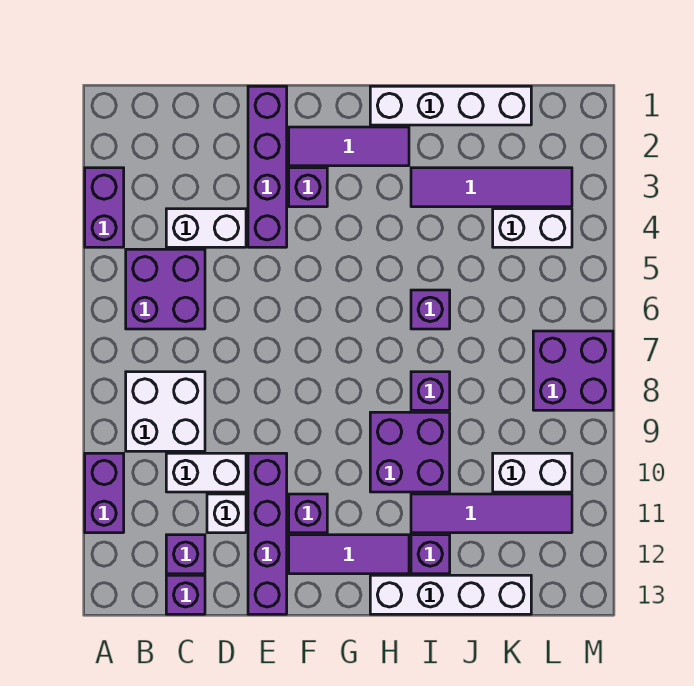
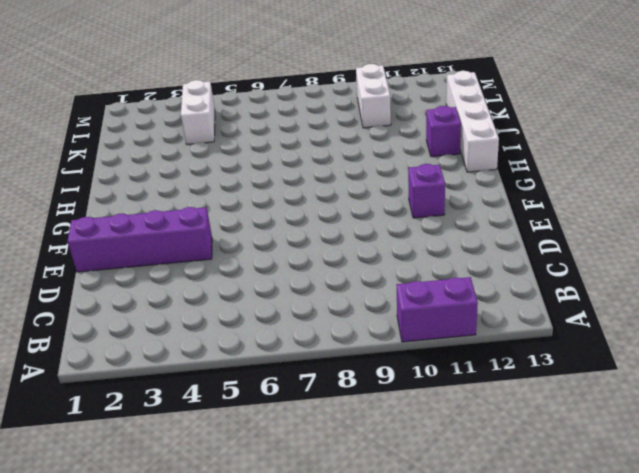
none -> purple brick A3:A4 level 1
none -> purple brick B5:C6 level 1
none -> white brick B8:C9 level 1

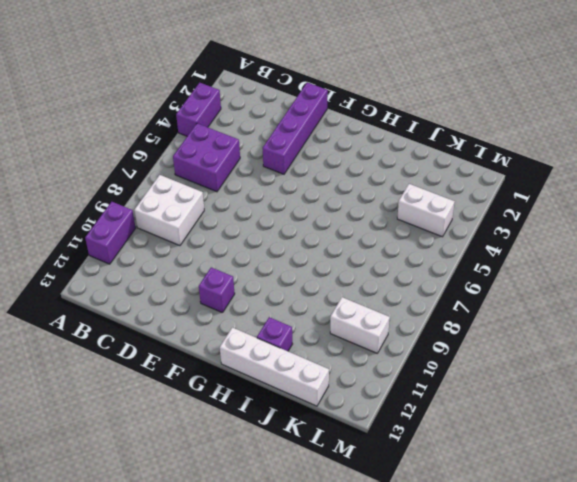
none -> white brick C4:D4 level 1
none -> white brick C10:D10 level 1
none -> purple brick C12 level 1

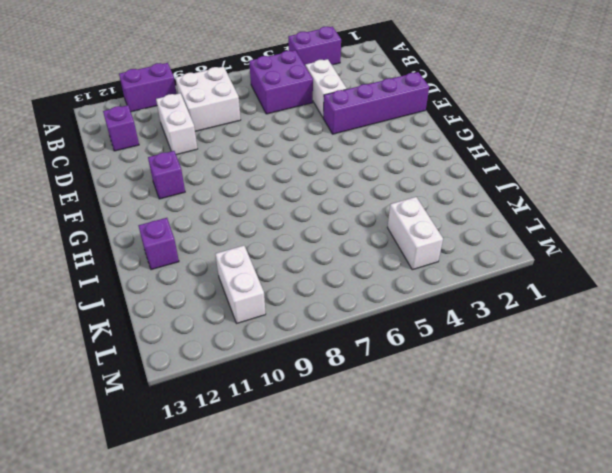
none -> purple brick C13 level 1
none -> white brick D11 level 1
none -> purple brick E10:E13 level 1

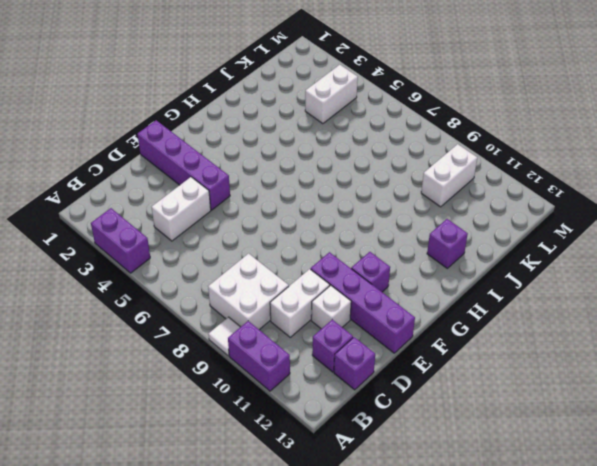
white tile A9 level 1 -> none
none -> purple brick B5:C6 level 1
none -> purple tile F2:H2 level 1
none -> purple brick F3 level 1

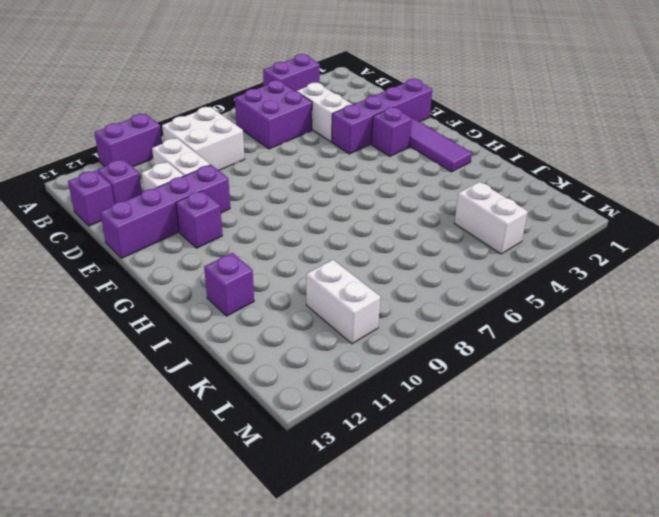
none -> purple tile F12:H12 level 1
none -> white brick H1:K1 level 1
none -> purple brick H9:I10 level 1

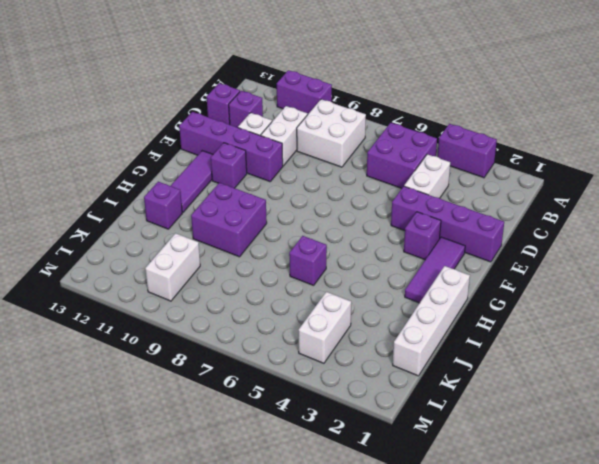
none -> white brick H13:K13 level 1
none -> purple tile I3:L3 level 1
none -> purple brick I8 level 1

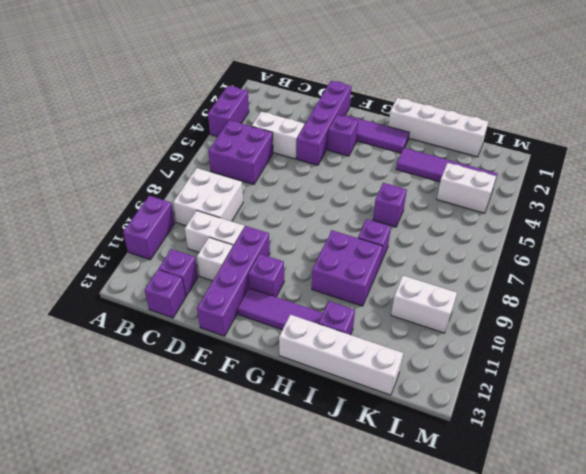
none -> purple tile I11:L11 level 1
none -> purple brick L7:M8 level 1

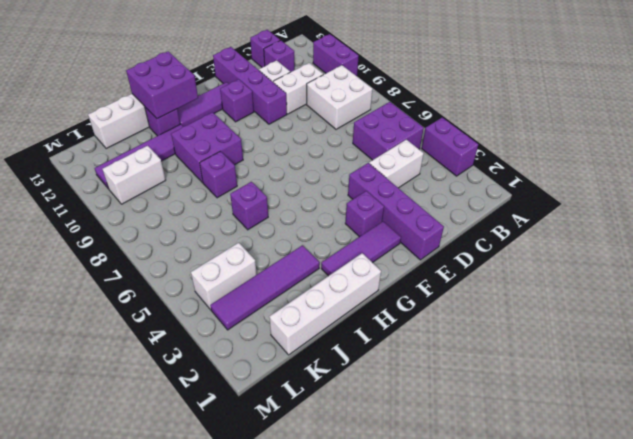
purple brick H12:I13 level 2 -> purple brick L7:M8 level 1

